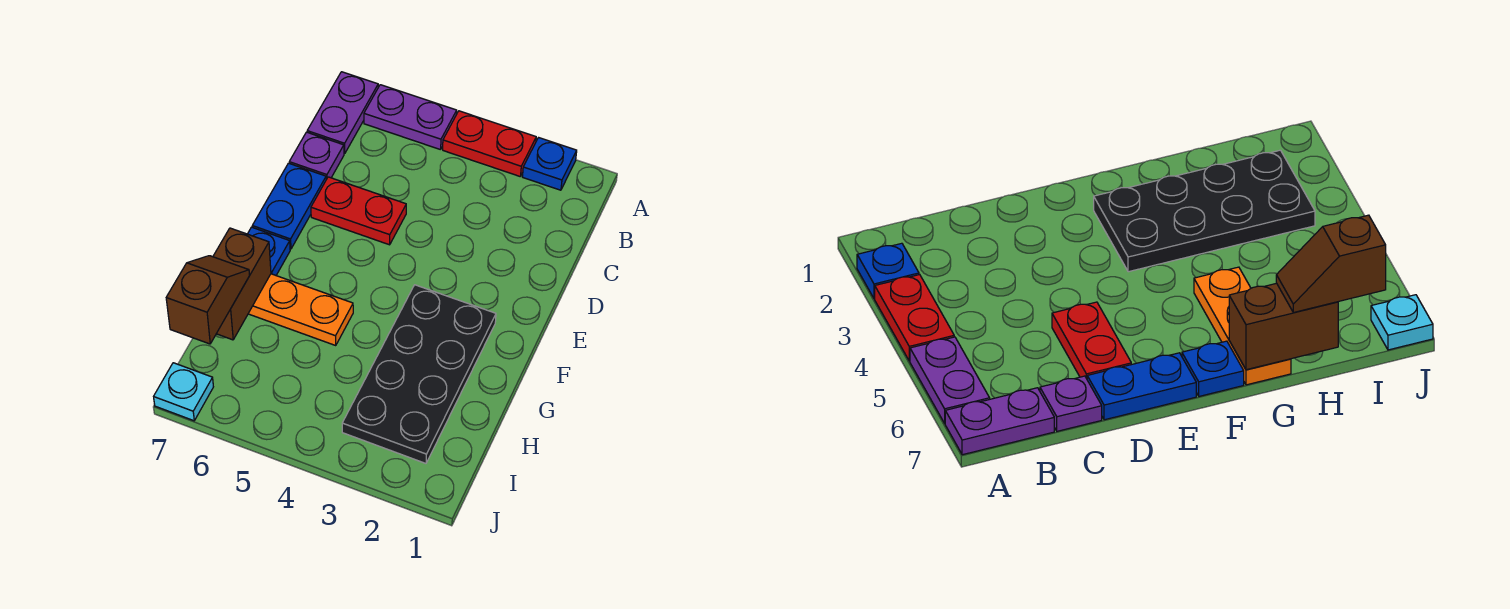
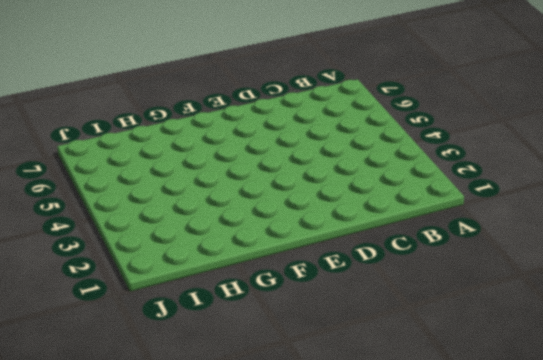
none -> blue plate A2 level 1
none -> red plate A3:A4 level 1
none -> purple plate A5:A6 level 1

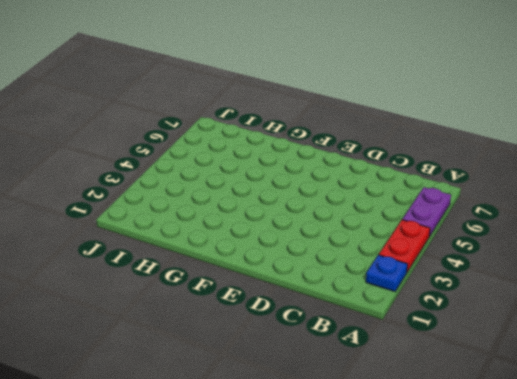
none -> purple plate A7:B7 level 1
none -> purple plate C7 level 1
none -> red plate D5:D6 level 1

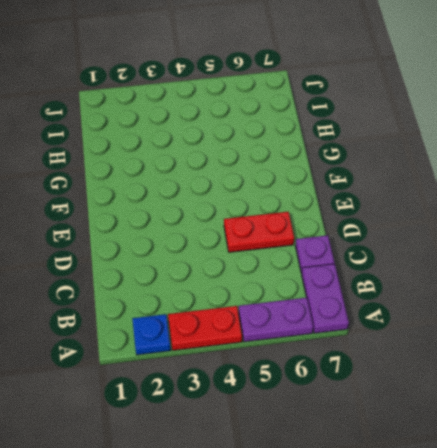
none -> blue plate D7:E7 level 1
none -> black plate F2:I3 level 1
none -> blue plate F7 level 1

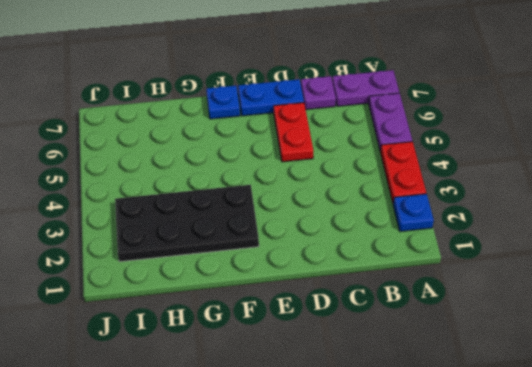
none -> orange plate G5:G7 level 1
none -> cyan plate J7 level 1
none -> brown brick G7:H7 level 2

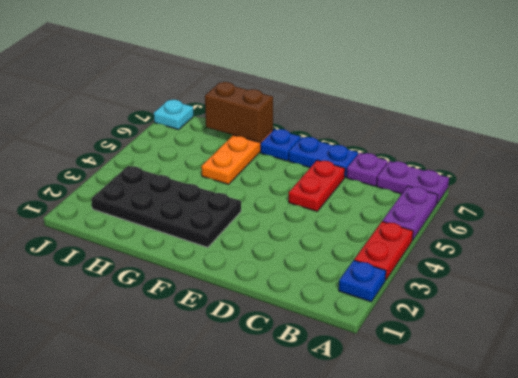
none -> brown slope H7:I7 level 3 top I

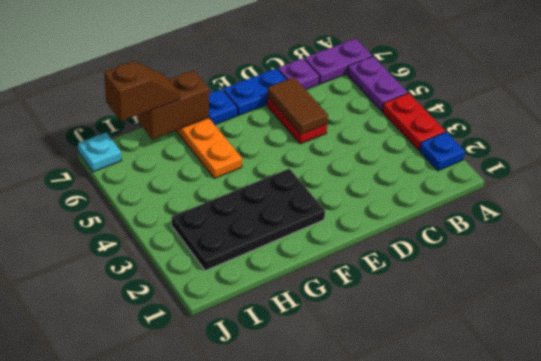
brown tile D5:D6 level 2 -> none

